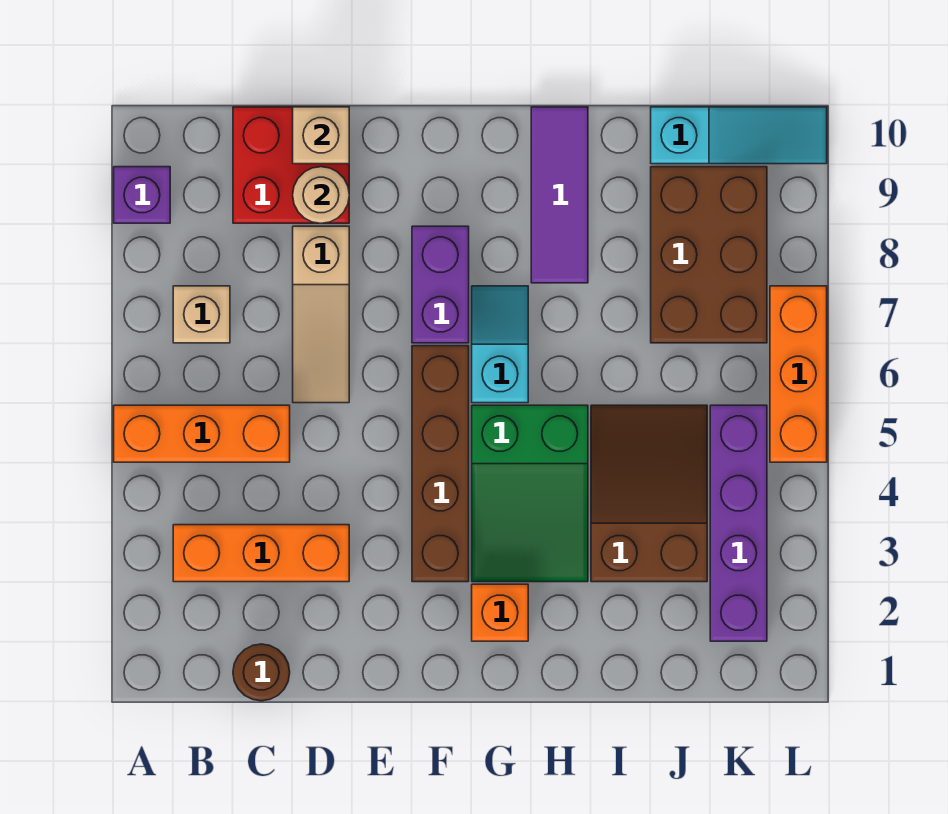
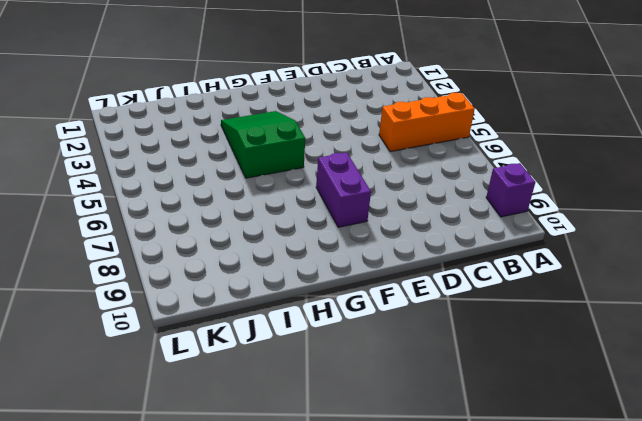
none -> orange brick B3:D3 level 1
none -> tan brick B7 level 1
none -> brown round brick C1 level 1

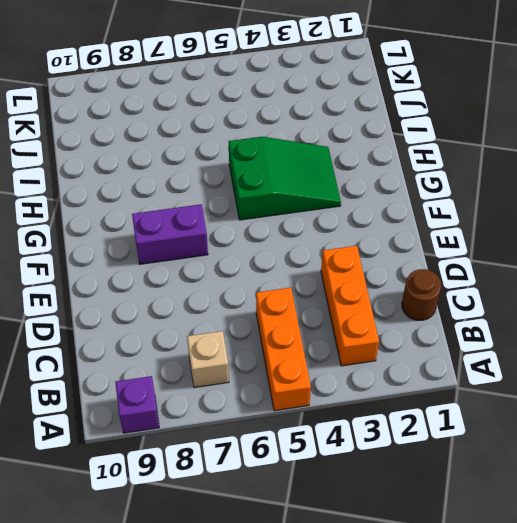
none -> red brick C9:D10 level 1
none -> tan slope D6:D8 level 1 top 8
none -> brown brick F3:F6 level 1

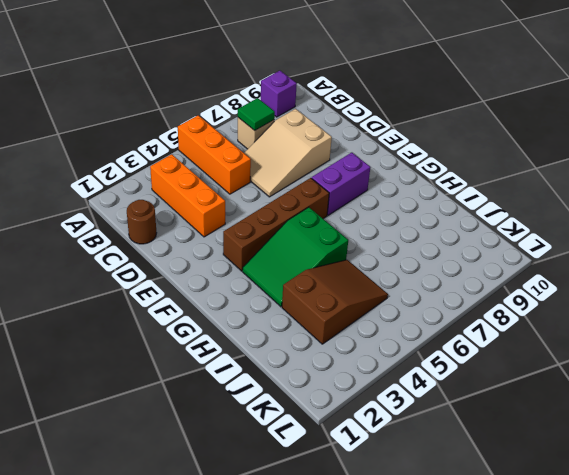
green tile B7 level 2 -> none
tan slope C6:D8 level 1 top 8 -> tan slope D6:D8 level 1 top 8
none -> red brick C9:D10 level 1
none -> orange brick G2 level 1
none -> cyan slope G6:G7 level 1 top 6

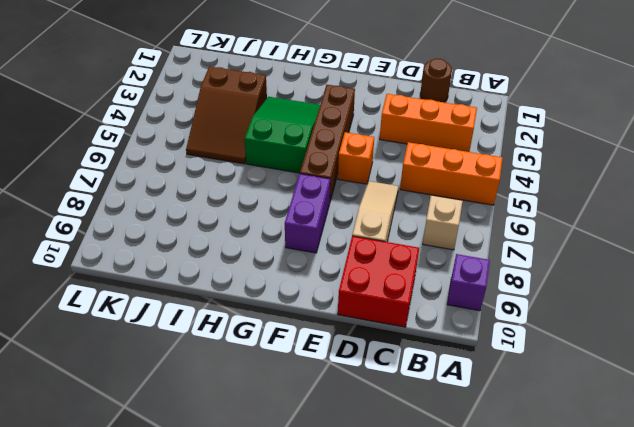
orange brick E5 level 1 -> orange brick G2 level 1
none -> cyan slope G6:G7 level 1 top 6
none -> purple tile H8:H10 level 1
none -> brown brick J7:K9 level 1

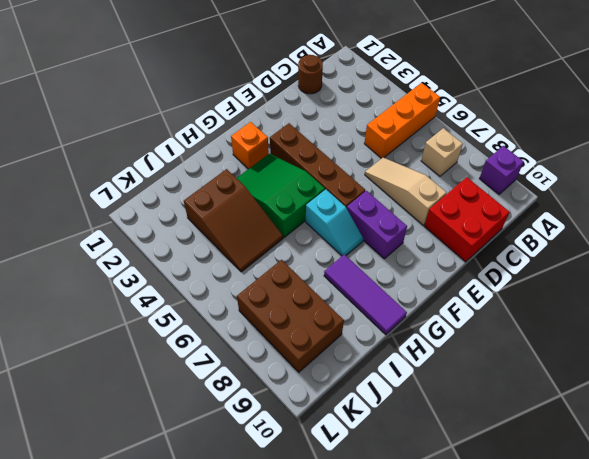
none -> orange brick B3:D3 level 1
none -> cyan slope J10:L10 level 1 top J
none -> purple brick K2:K5 level 1

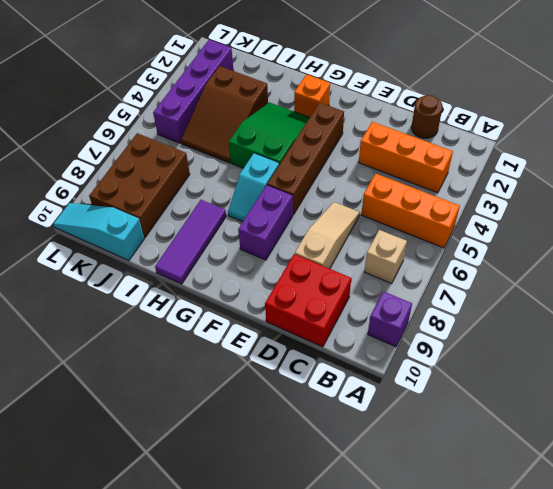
none -> orange brick L5:L7 level 1
none -> tan round brick D9 level 2
none -> tan brick D10 level 2

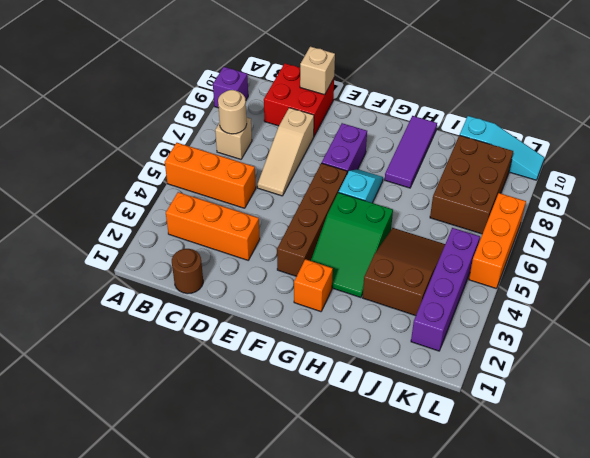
tan round brick B7 level 2 -> tan round brick D9 level 2

